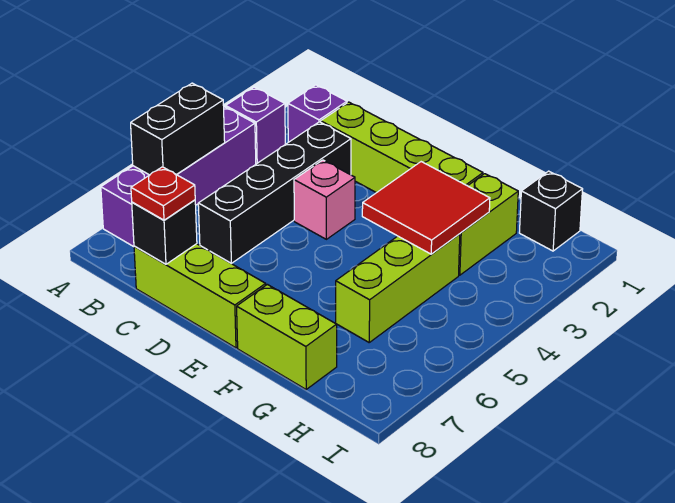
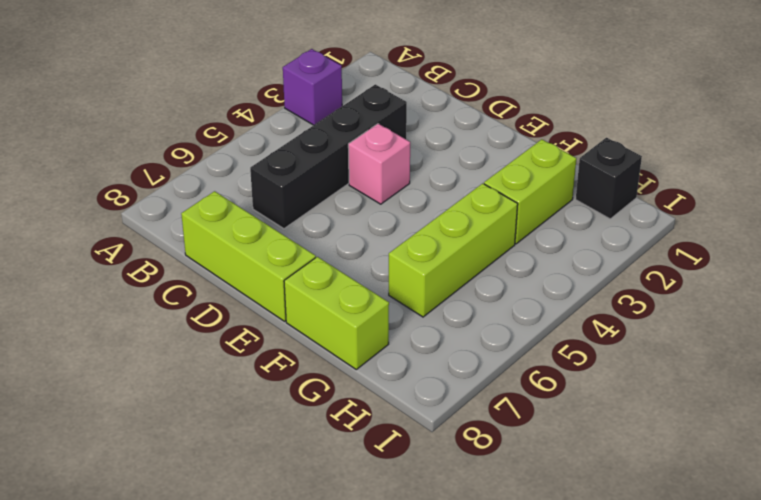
none -> purple brick A4:A7 level 1
none -> purple brick B2 level 1
none -> lime brick C2:F2 level 1

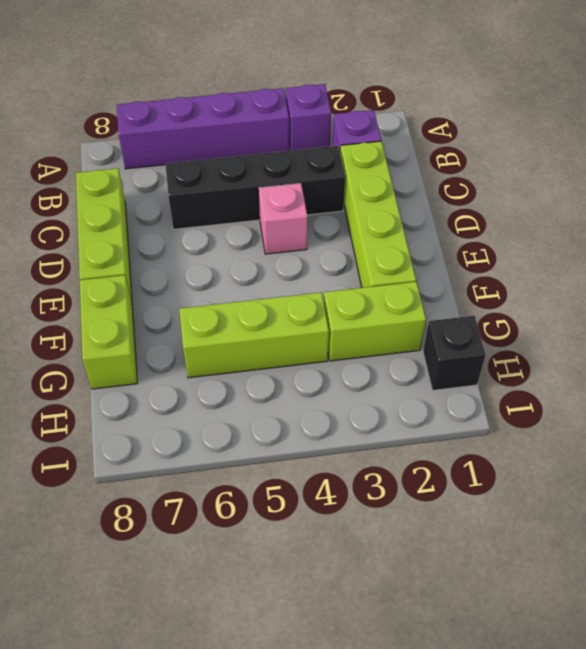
none -> black brick A5:A6 level 2
none -> black brick C8 level 2
none -> red tile F3:G4 level 2

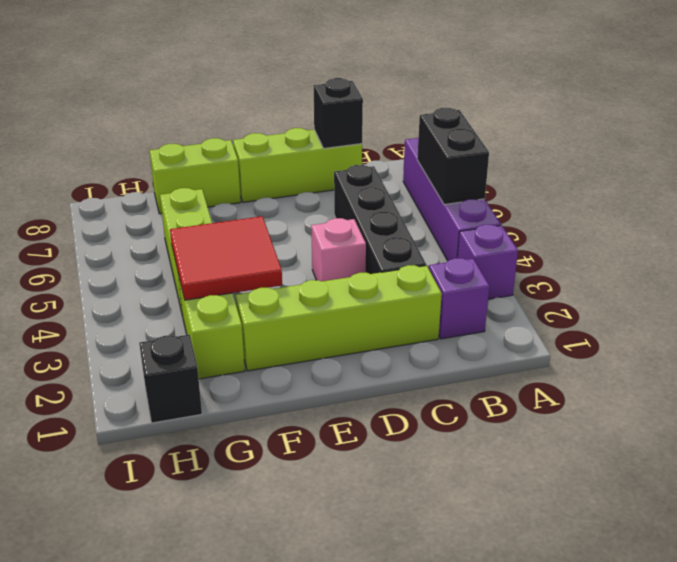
none -> red plate C8 level 3

